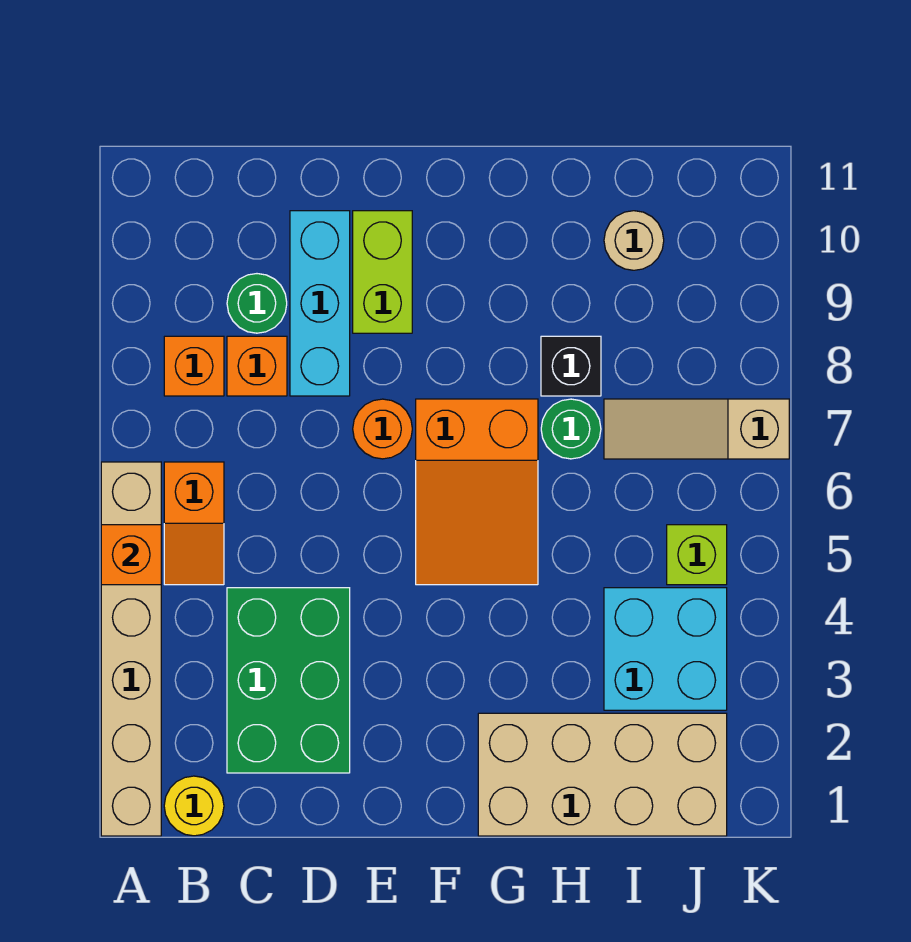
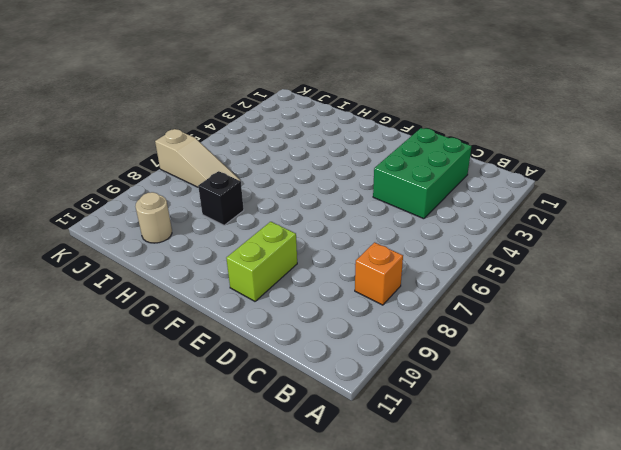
none -> tan brick A1:A6 level 1
none -> yellow round brick B1 level 1
none -> orange slope B5:B6 level 1 top 6

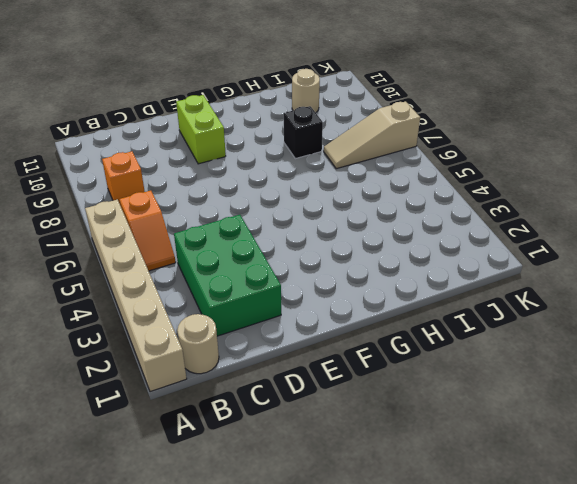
tan round brick B1 level 1 -> yellow round brick B1 level 1
none -> orange brick C8 level 1
none -> green round brick C9 level 1
none -> cyan brick D8:D10 level 1

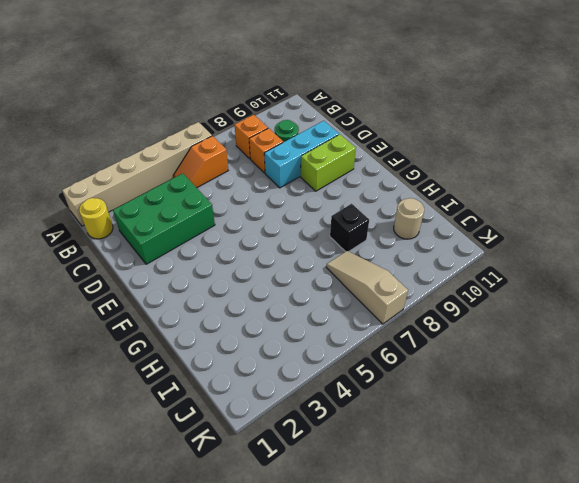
none -> orange round brick E7 level 1
none -> orange slope F5:G7 level 1 top 7
none -> tan brick G1:J2 level 1

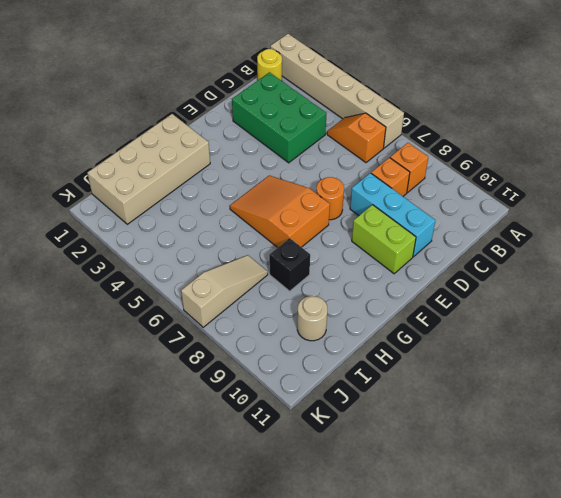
none -> green round brick C9 level 1
none -> green round brick H7 level 1
none -> cyan brick I3:J4 level 1

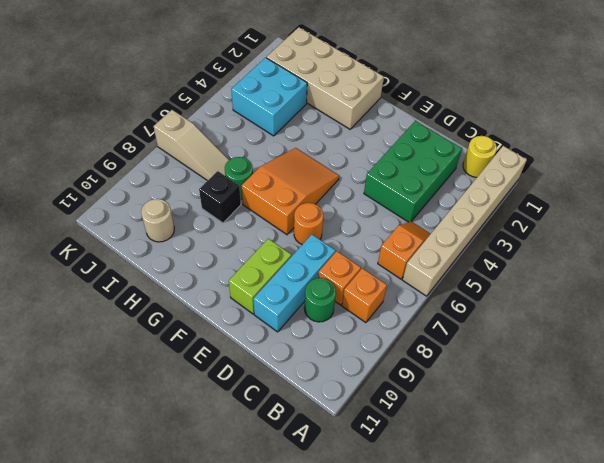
none -> lime brick J5 level 1
none -> orange brick A5 level 2

